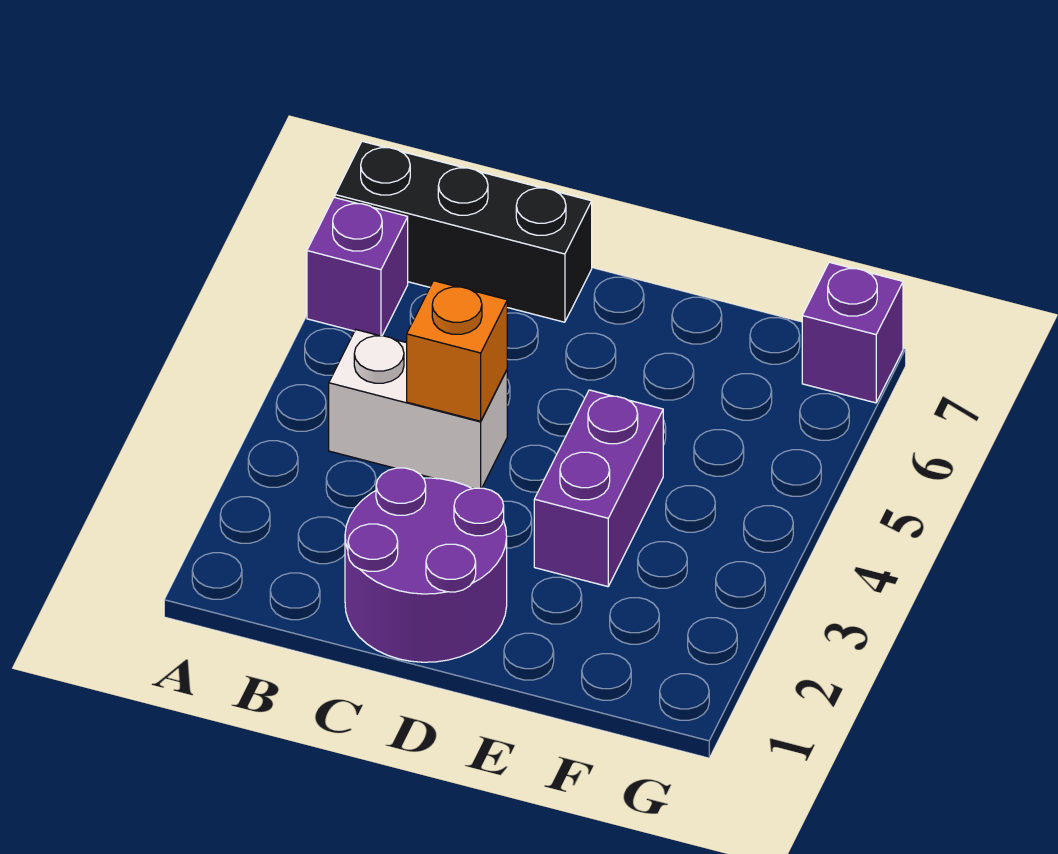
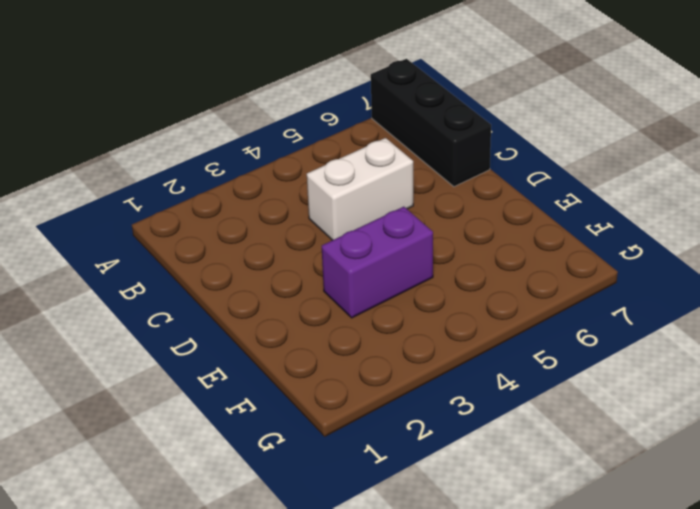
white brick C4:C5 level 1 -> white brick B4:C4 level 1
none -> purple brick A6 level 1
none -> purple round brick C1:D2 level 1

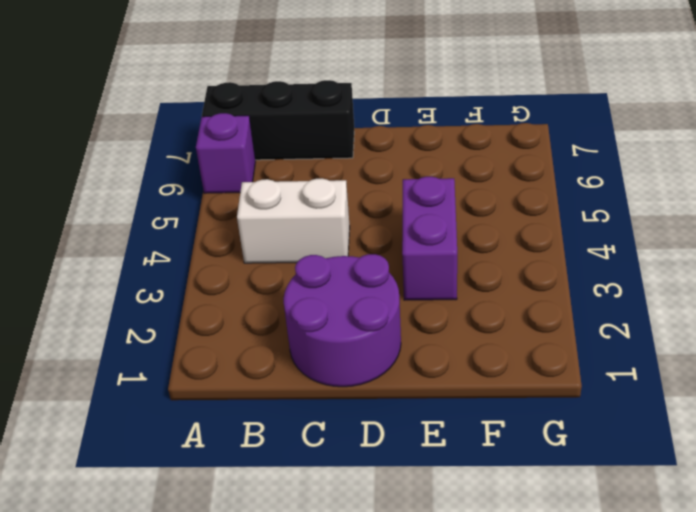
none -> purple brick G7 level 1
none -> orange brick C4 level 2

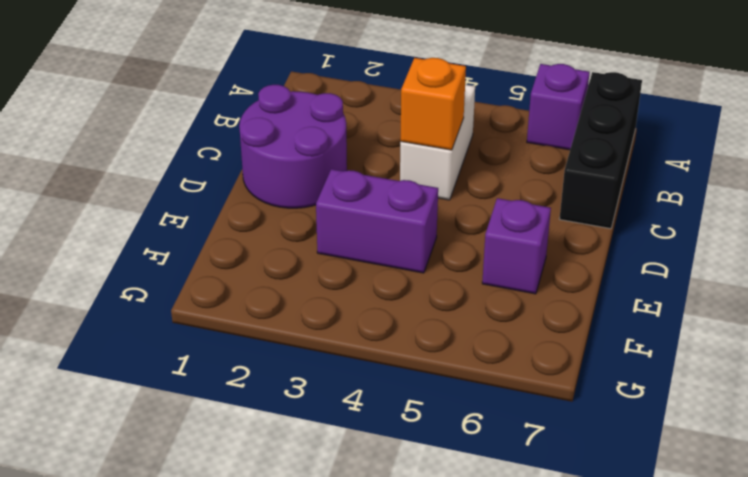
purple brick E6 level 1 -> purple brick G7 level 1

